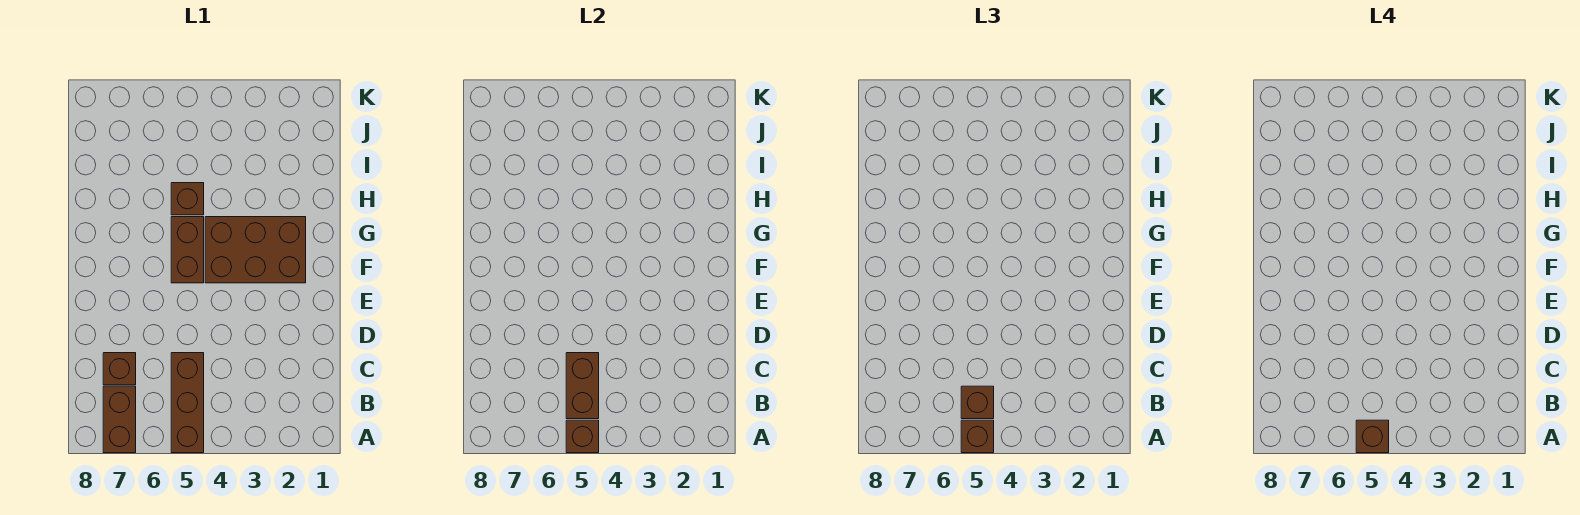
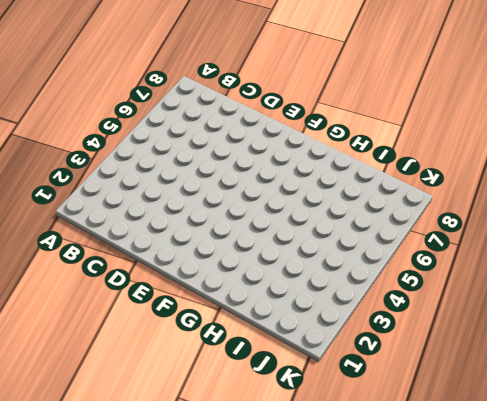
none -> brown brick A5:C5 level 1
none -> brown brick A7:B7 level 1

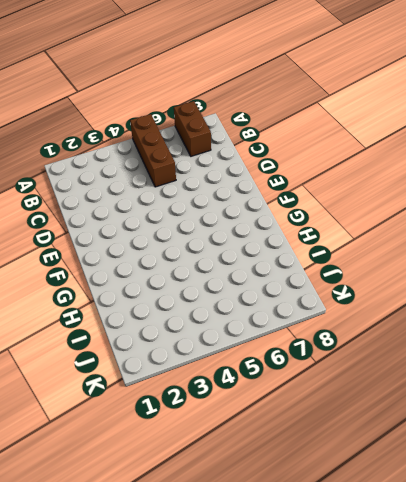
none -> brown brick C7 level 1
none -> brown brick F2:G4 level 1

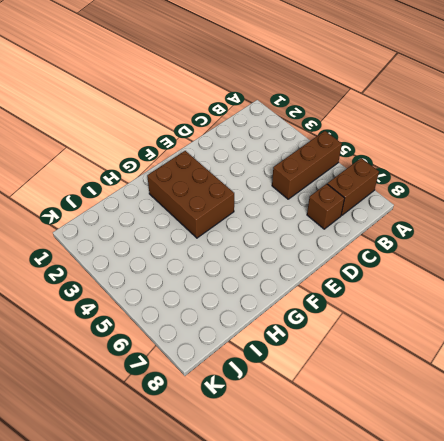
none -> brown brick F5:G5 level 1
none -> brown brick H5 level 1

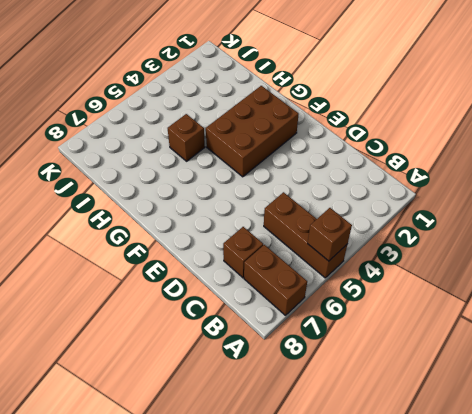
none -> brown brick F5:G5 level 1
none -> brown brick B5:C5 level 2

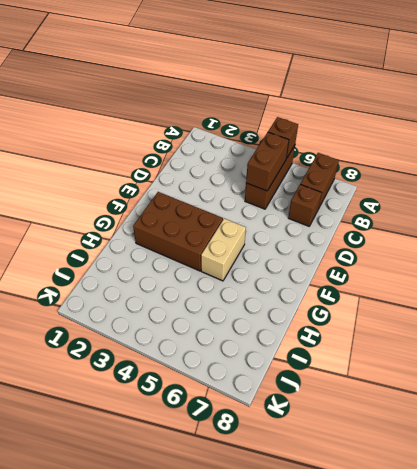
tan brick F5:G5 level 1 -> brown brick F5:G5 level 1
none -> brown brick H5 level 1
none -> brown brick A5 level 3

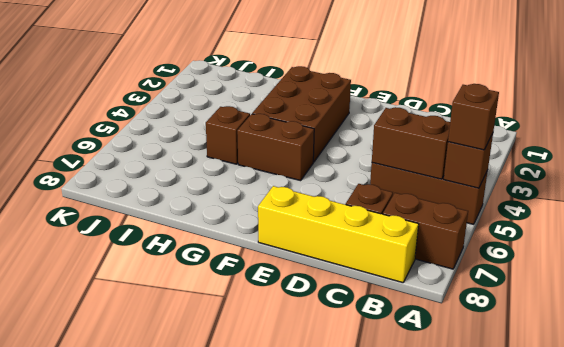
yellow brick B8:E8 level 1 -> none
none -> brown brick B5 level 3
none -> brown brick A5 level 4

